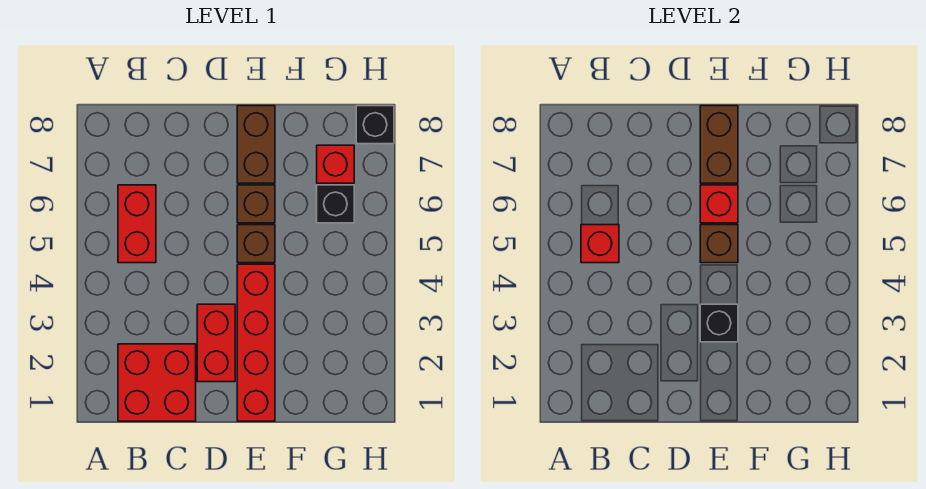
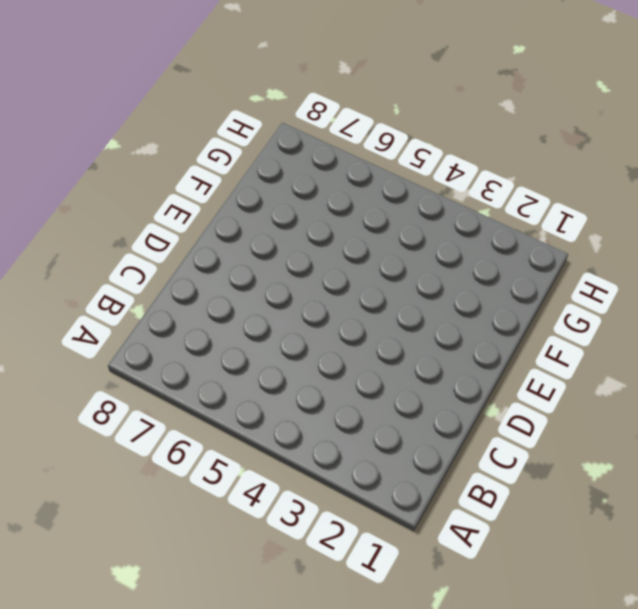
none -> red brick B1:C2 level 1
none -> red brick B5:B6 level 1
none -> red brick D2:D3 level 1

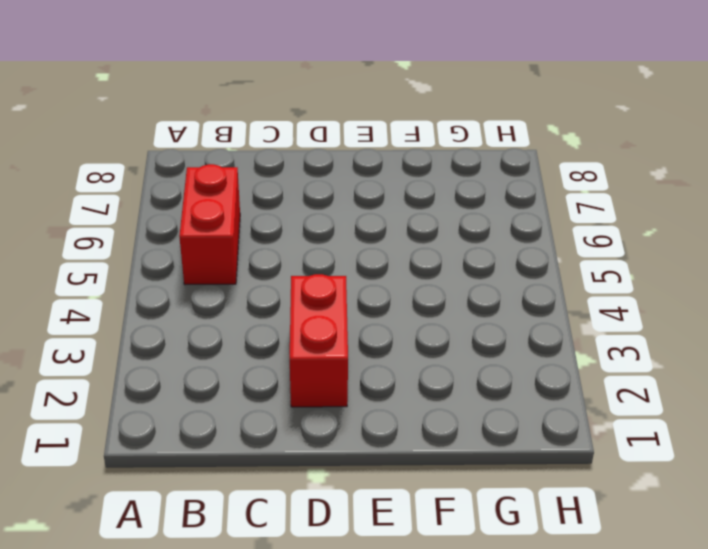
none -> red brick B1:C2 level 1
none -> red brick E1:E4 level 1
none -> brown brick E5 level 1

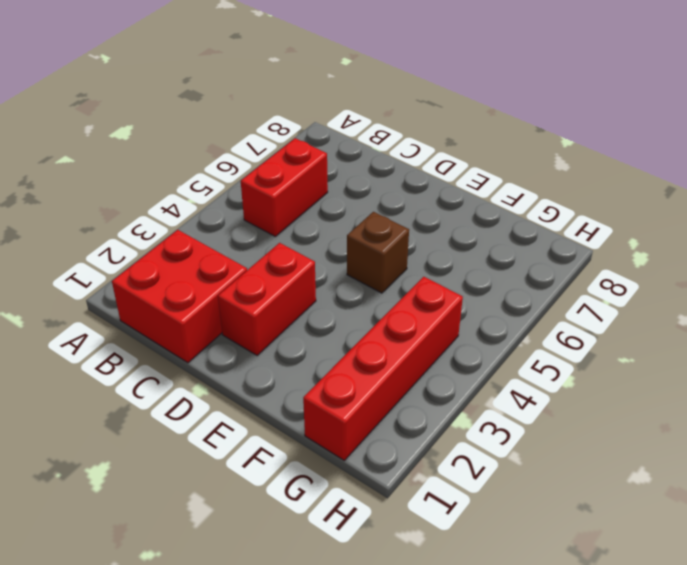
red brick G1:G4 level 1 -> red brick E1:E4 level 1
none -> brown brick E6 level 1
none -> brown brick E7:E8 level 1
none -> black brick G6 level 1

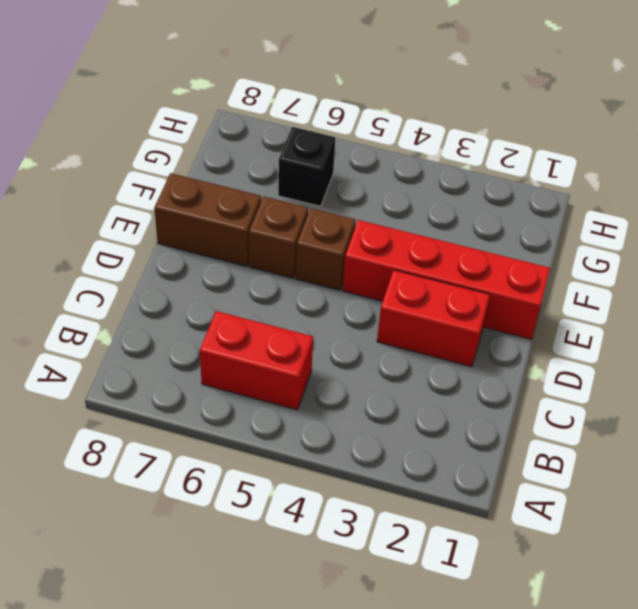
none -> red brick B1:C2 level 1
none -> red brick G7 level 1
none -> black brick H8 level 1

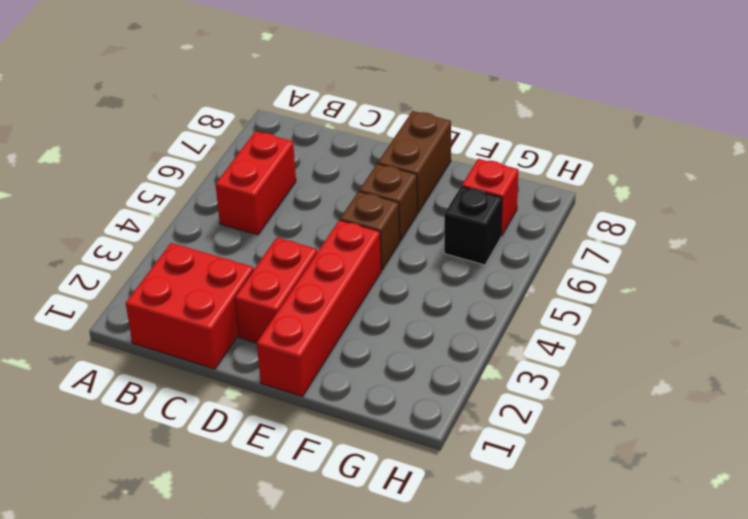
none -> black brick H8 level 1
none -> red brick B5 level 2
none -> black brick E3 level 2

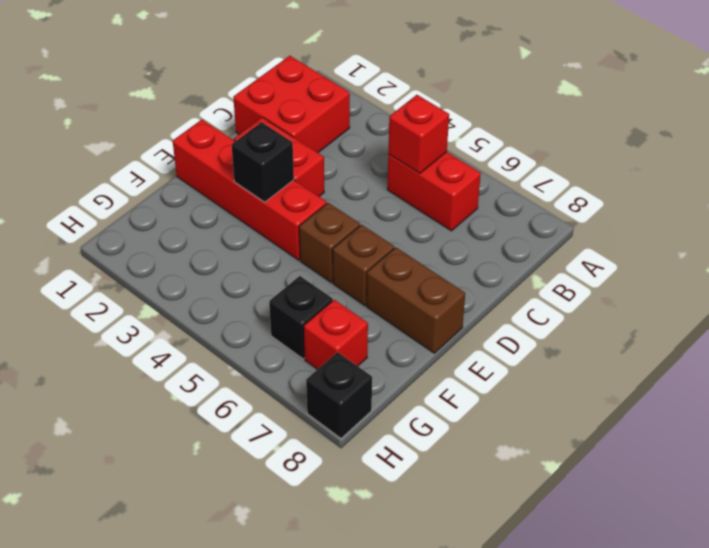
none -> brown brick E5 level 2
none -> red brick E6 level 2
none -> brown brick E7:E8 level 2

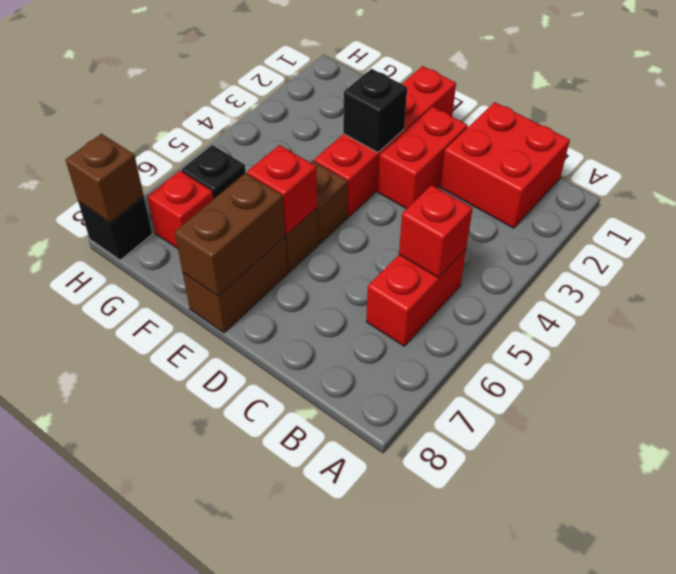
brown brick H8 level 2 -> brown brick E5 level 2

